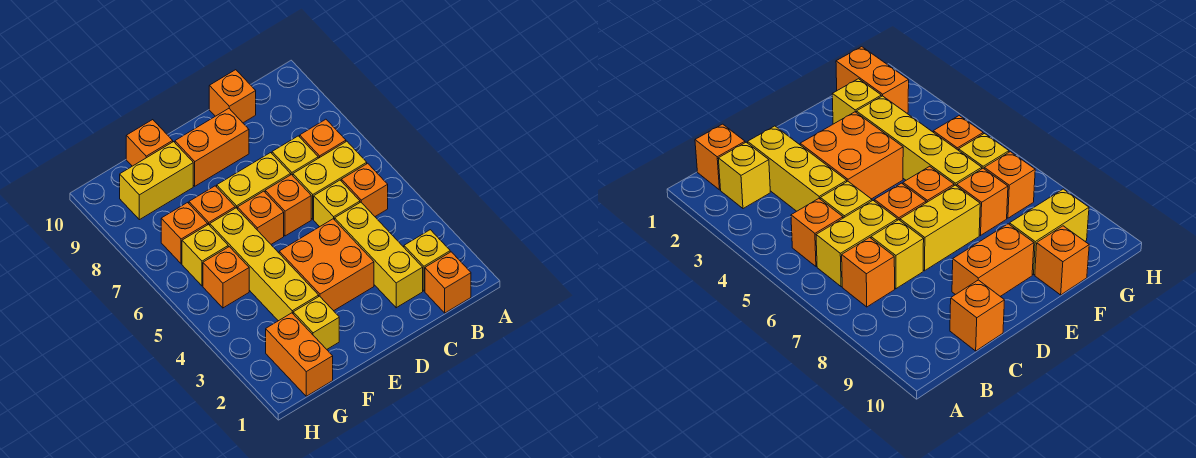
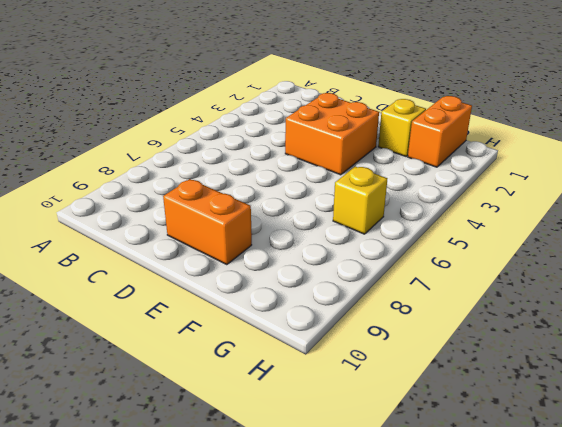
none -> orange brick B1 level 1
none -> yellow brick B2 level 1
none -> orange brick B5 level 1

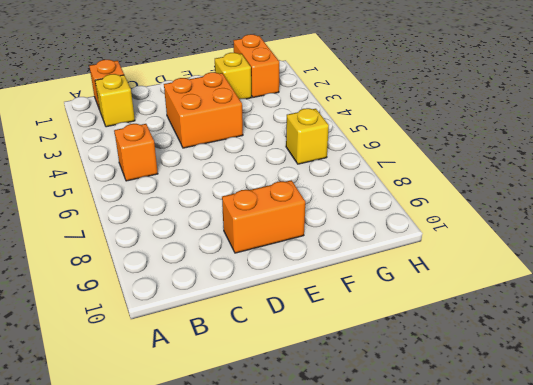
none -> yellow brick B6:C6 level 1
none -> orange brick B7 level 1
none -> yellow brick C2:C4 level 1

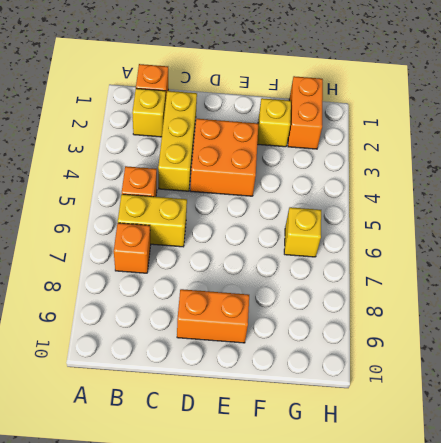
none -> yellow brick C5 level 1
none -> yellow brick C7 level 1
none -> orange brick C10 level 1

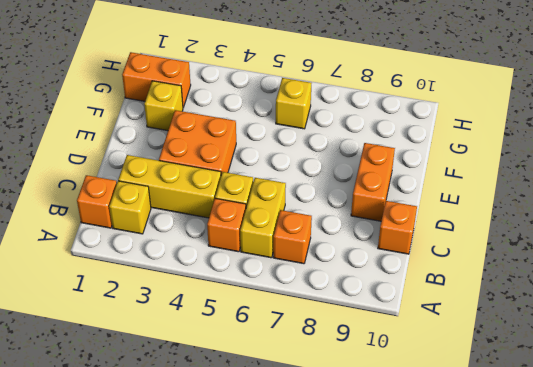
none -> yellow brick C7 level 1
none -> orange brick D6 level 1
none -> yellow brick D7:E7 level 1

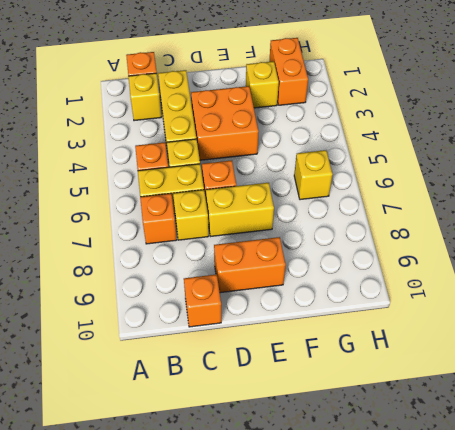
none -> orange brick E6 level 1
none -> yellow brick F3:F6 level 1
none -> orange brick F7 level 1

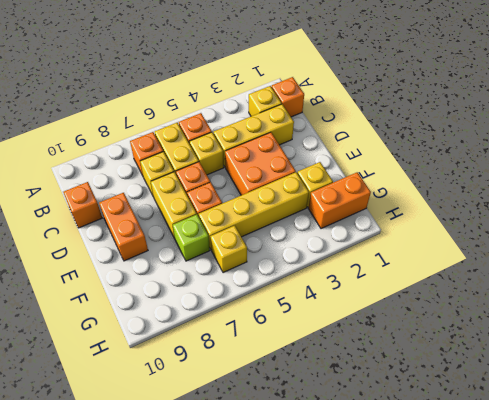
lime brick F7 level 1 -> orange brick F7 level 1
none -> yellow brick F9:G9 level 1
none -> orange brick F10 level 1
none -> orange brick G5 level 1

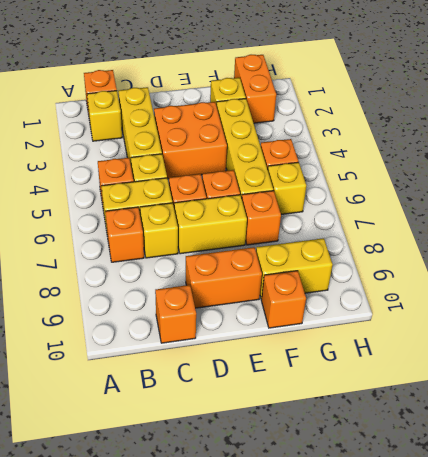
none -> orange brick G7 level 1

